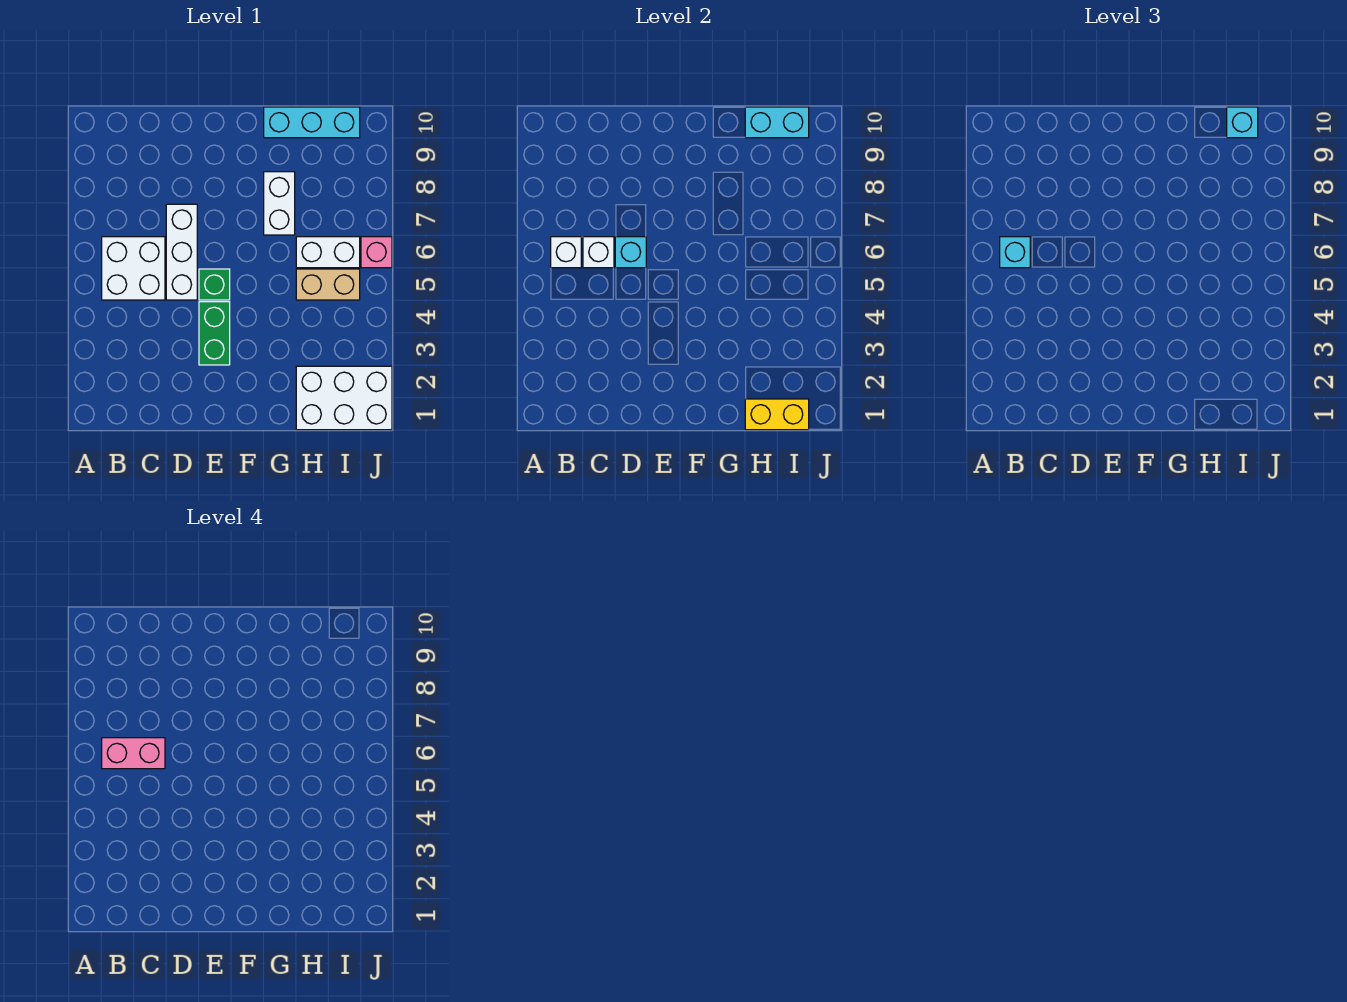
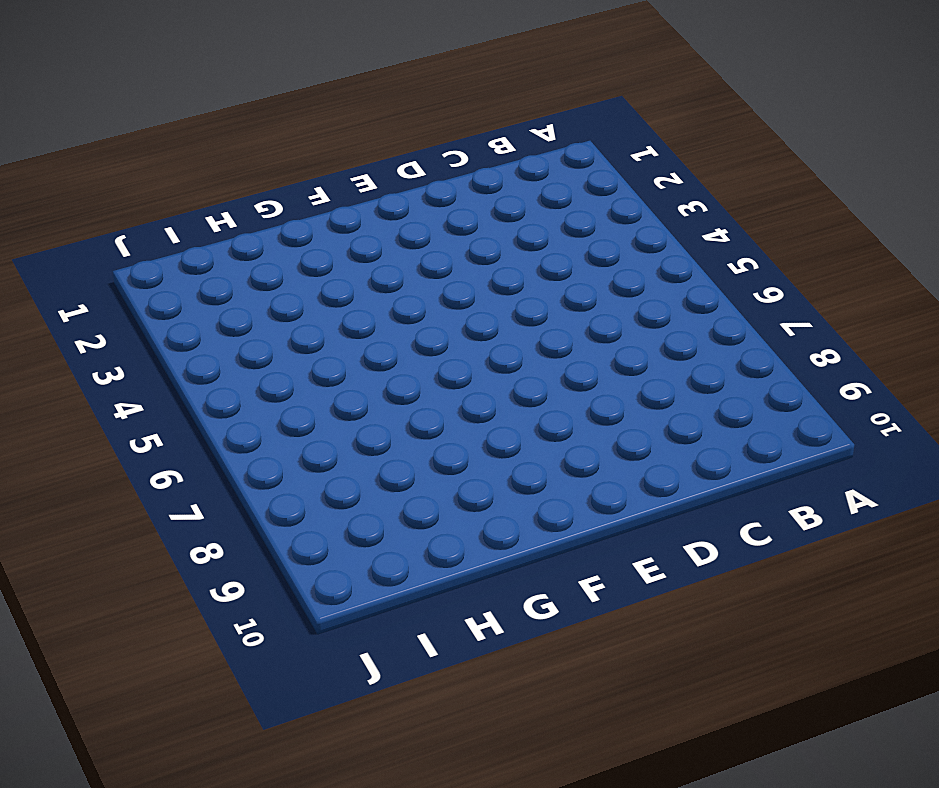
none -> white brick B5:C6 level 1
none -> white brick D5:D7 level 1
none -> green brick E3:E4 level 1

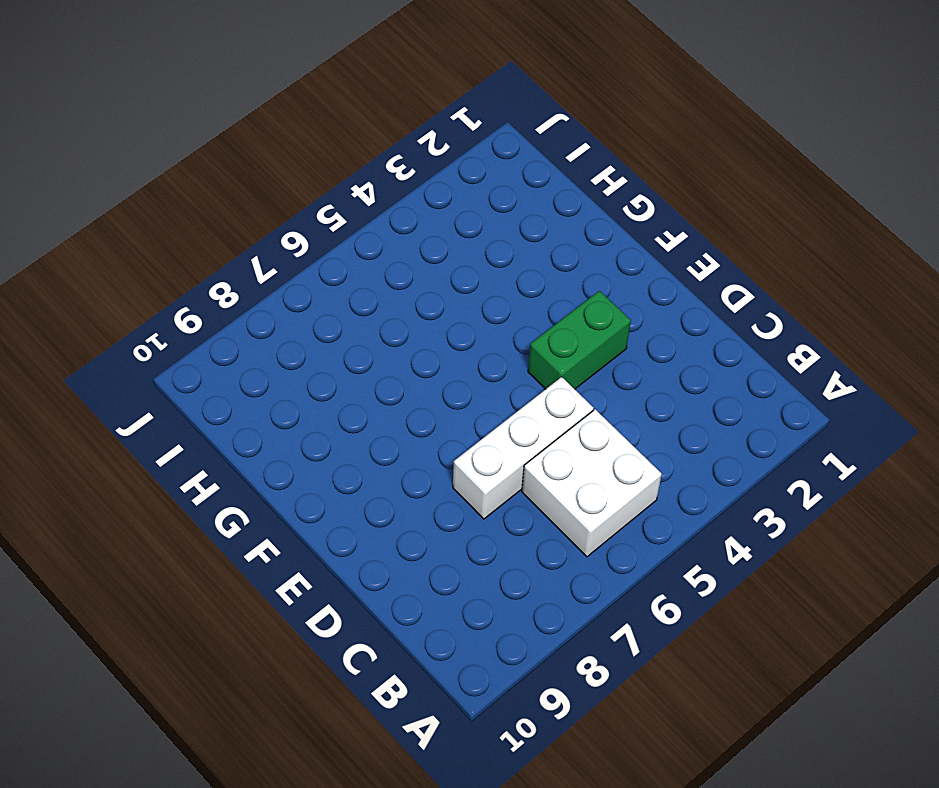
none -> green brick E5 level 1
none -> white brick G7:G8 level 1
none -> cyan brick G10:I10 level 1

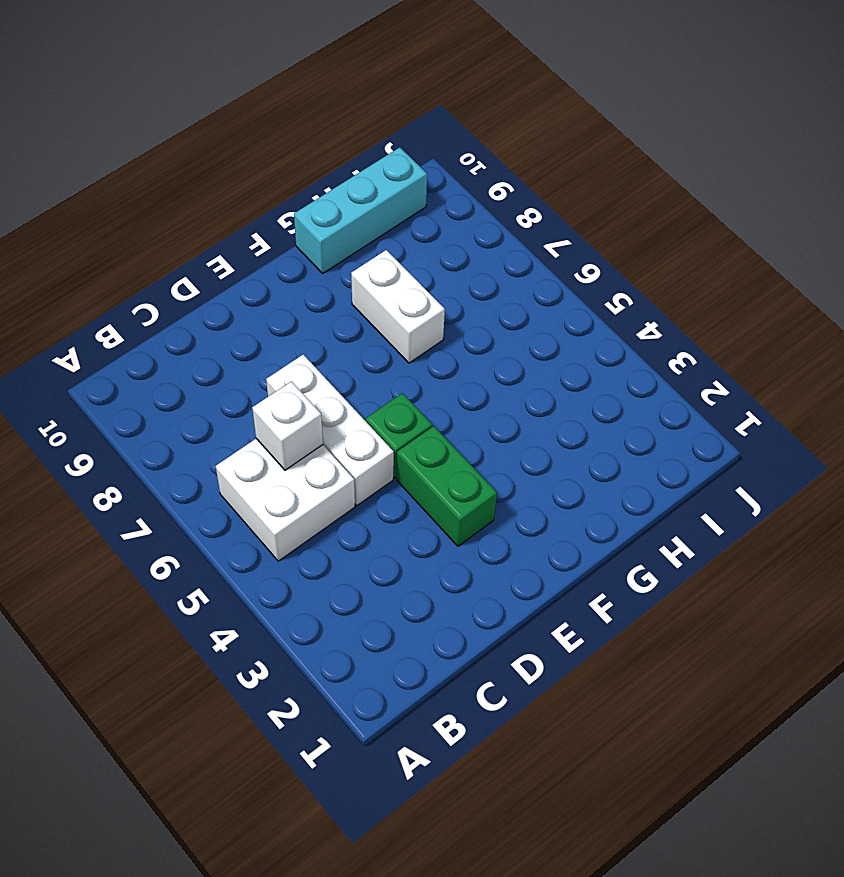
none -> white brick H1:J2 level 1
none -> tan brick H5:I5 level 1
none -> white brick H6:I6 level 1

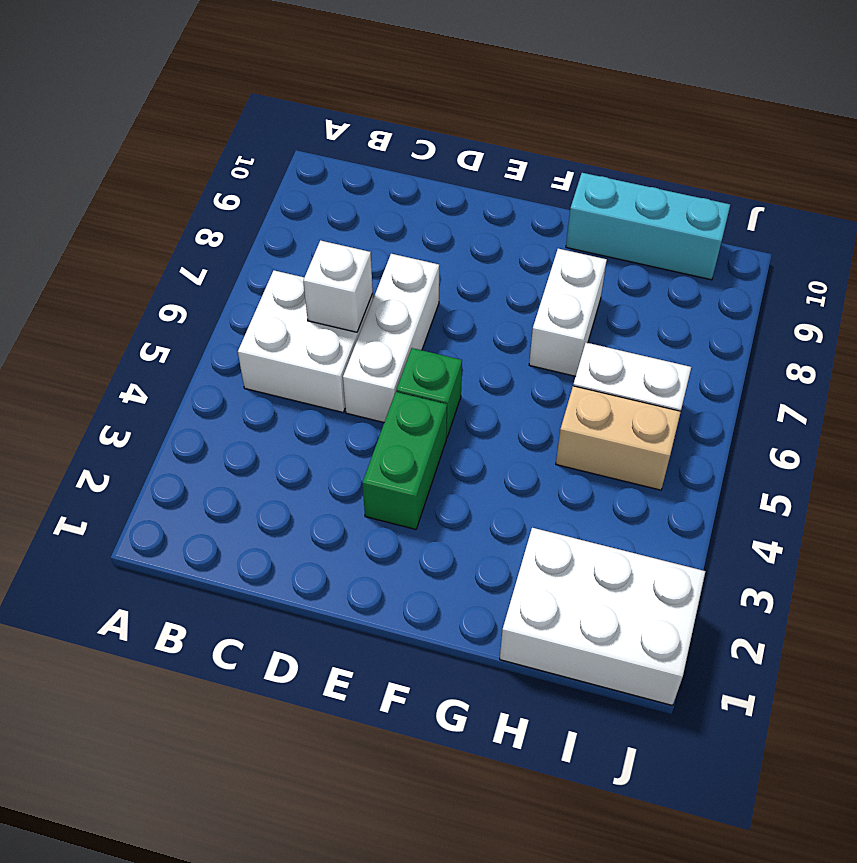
none -> pink brick J6 level 1
none -> white brick B6 level 2
none -> cyan brick D6 level 2

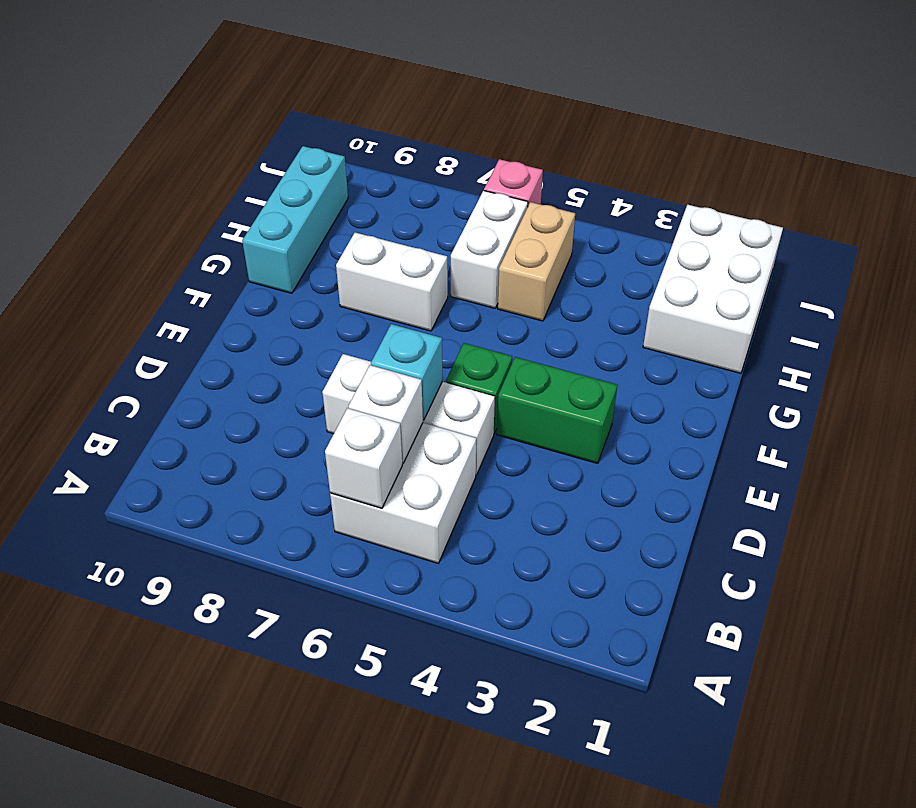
none -> yellow brick H1:I1 level 2
none -> cyan brick H10:I10 level 2
none -> cyan brick B6 level 3

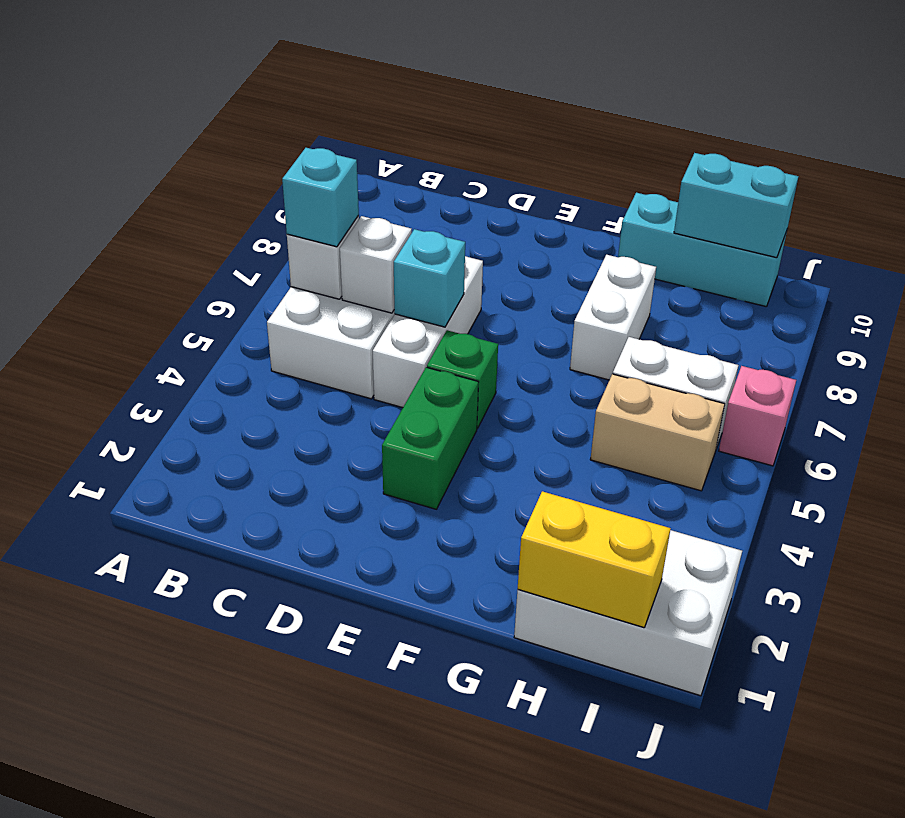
none -> cyan brick I10 level 3
none -> pink brick B6:C6 level 4

